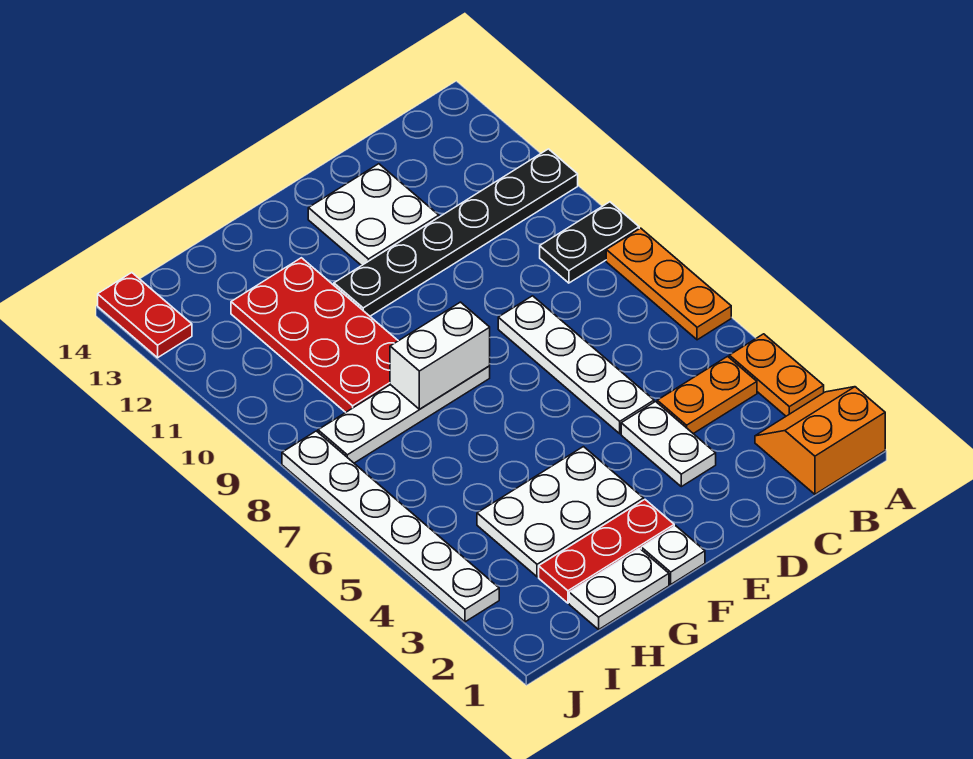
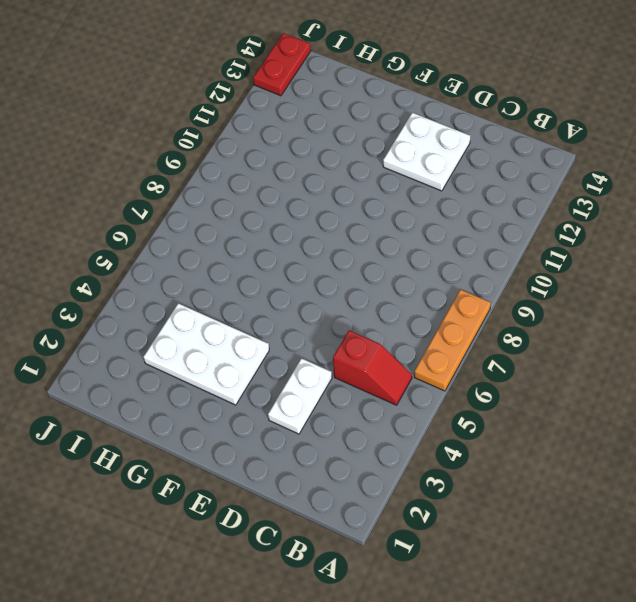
red slope B5:C5 level 1 top C -> none
none -> orange slope A1:B2 level 1 top 1
none -> orange plate A3:A4 level 1
none -> black plate A9:B9 level 1

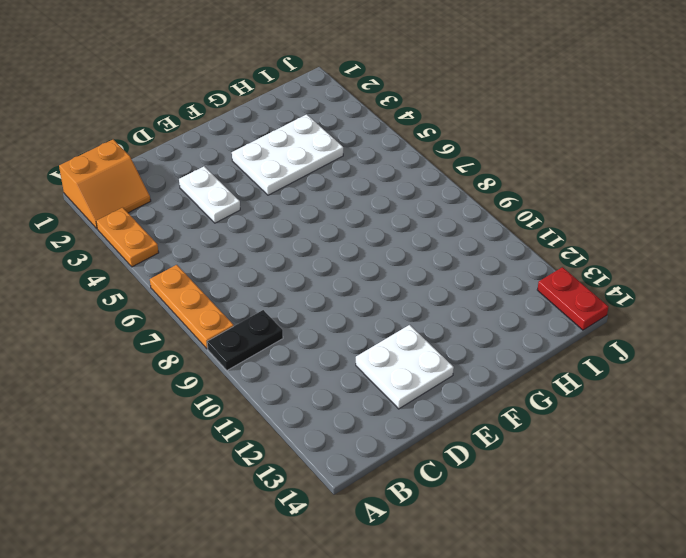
none -> black plate A11:F11 level 1
none -> orange plate B4:C4 level 1
none -> white plate D5:D8 level 1

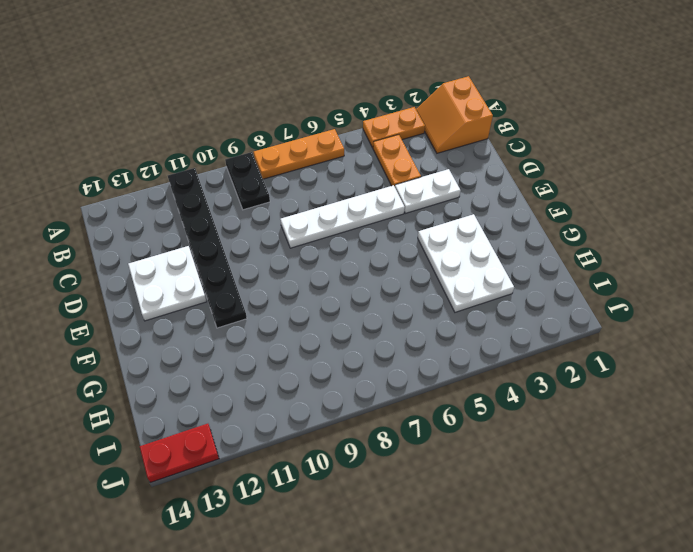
none -> white plate F1 level 1
none -> red plate F2:H2 level 1
none -> white plate F8:I8 level 1

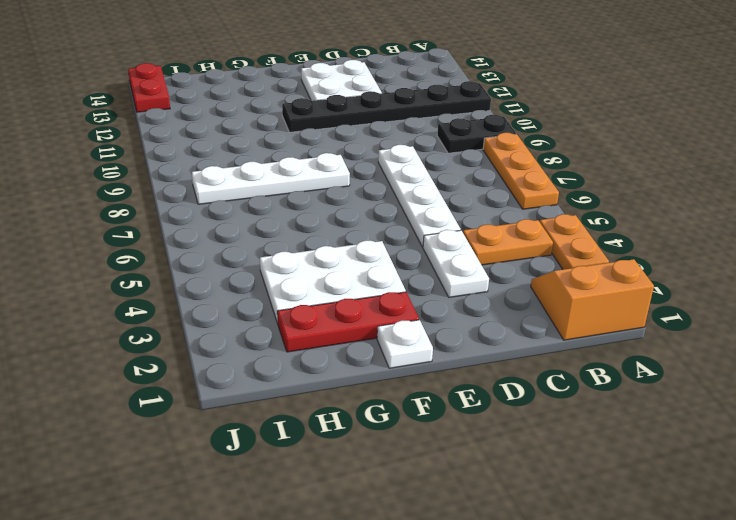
none -> white plate G1:H1 level 1
none -> red plate G9:H12 level 1
none -> white plate J3:J8 level 1

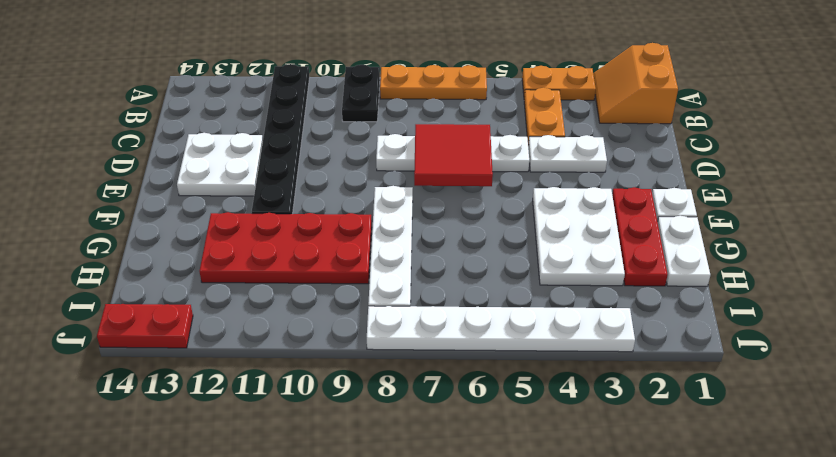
red tile D6:E7 level 2 -> none
none -> white brick F8:G8 level 2

